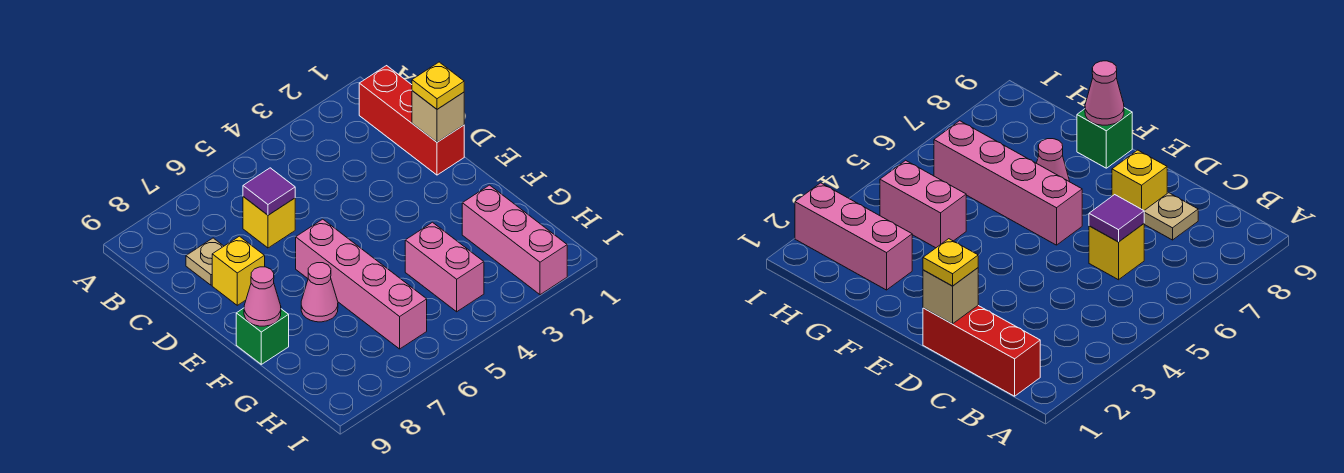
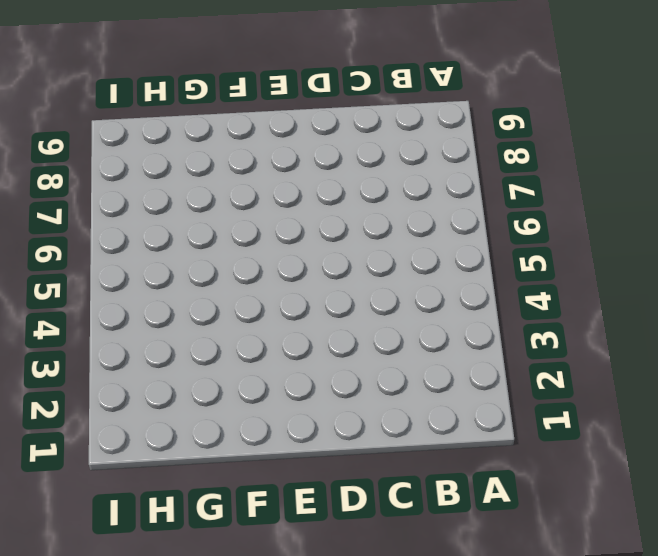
none -> red brick B1:D1 level 1
none -> yellow brick C6 level 1
none -> tan plate C8 level 1

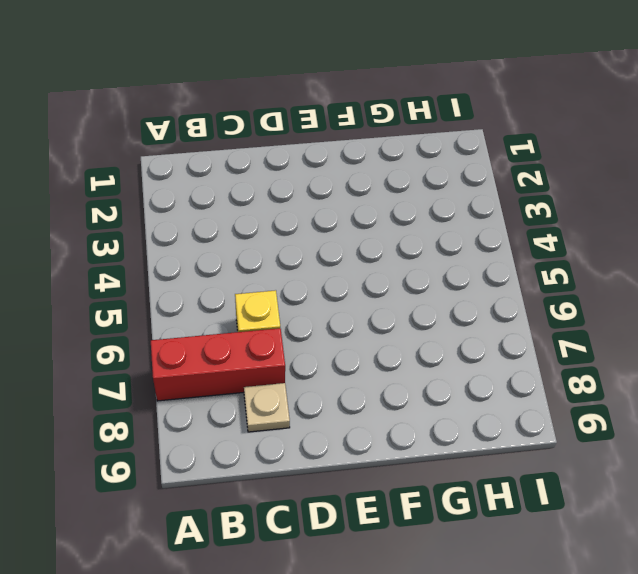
red brick A7:C7 level 1 -> red brick B1:D1 level 1
none -> yellow brick D8 level 1
none -> pink brick E6:H6 level 1
none -> pink cone F7 level 1

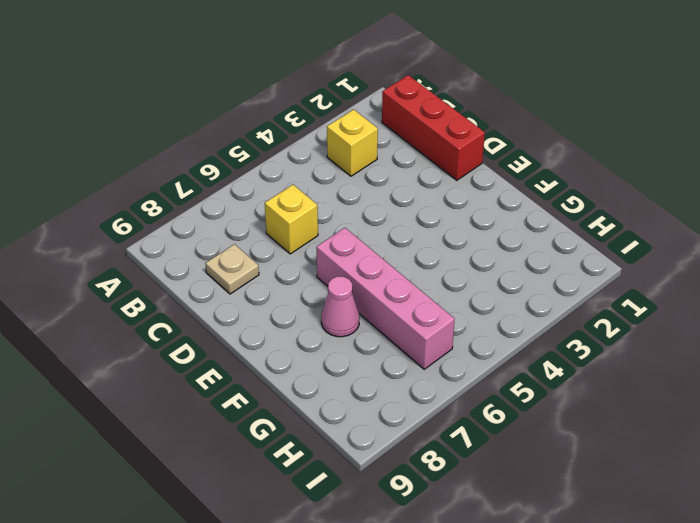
yellow brick B3 level 1 -> yellow brick D8 level 1
none -> green brick F9 level 1
none -> pink brick G2:I2 level 1
none -> pink brick G4:H4 level 1

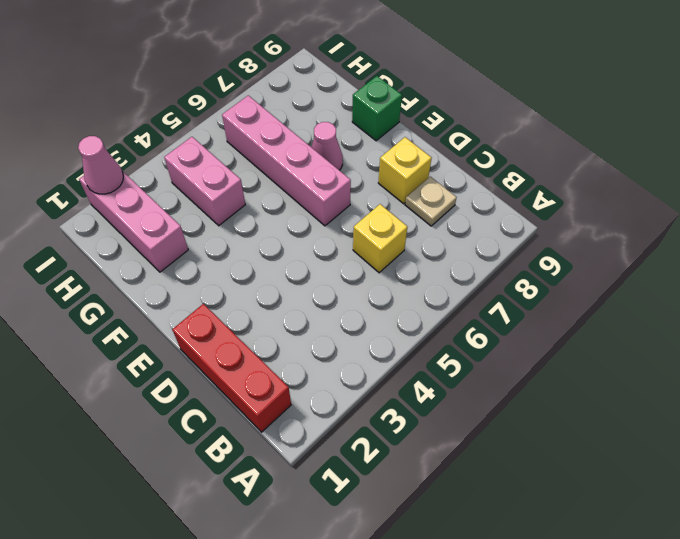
pink cone I2 level 2 -> pink cone F9 level 2
none -> purple tile C6 level 2
none -> tan brick D1 level 2
none -> yellow plate D1 level 3

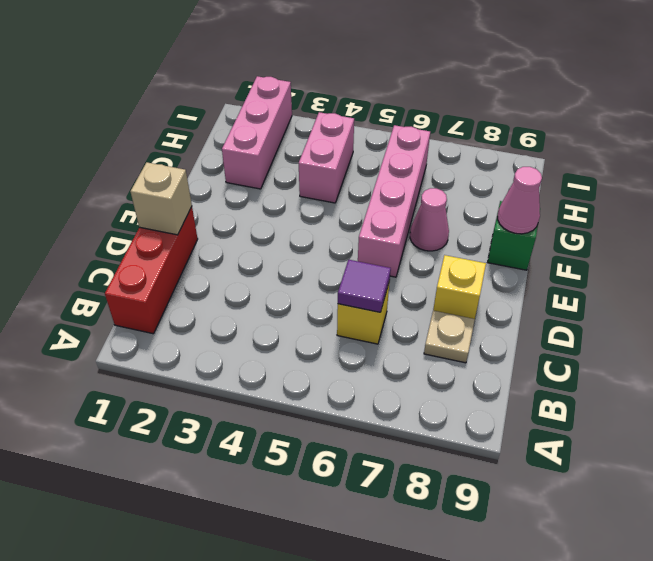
none -> yellow plate D1 level 3

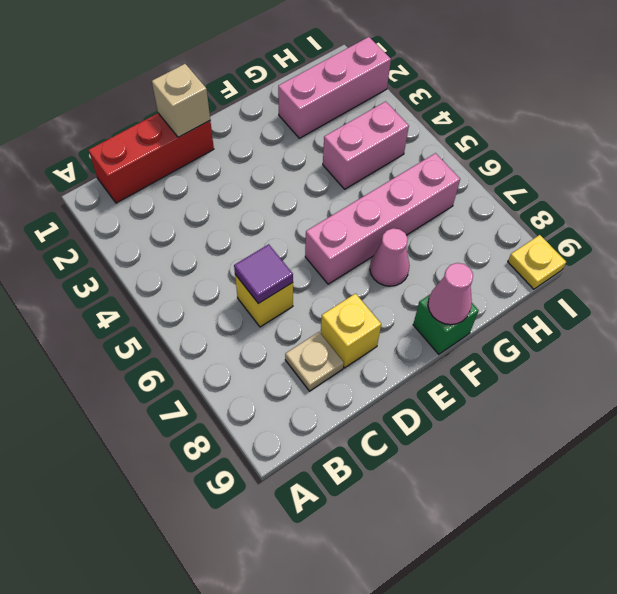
yellow plate I9 level 1 -> yellow plate D1 level 3

